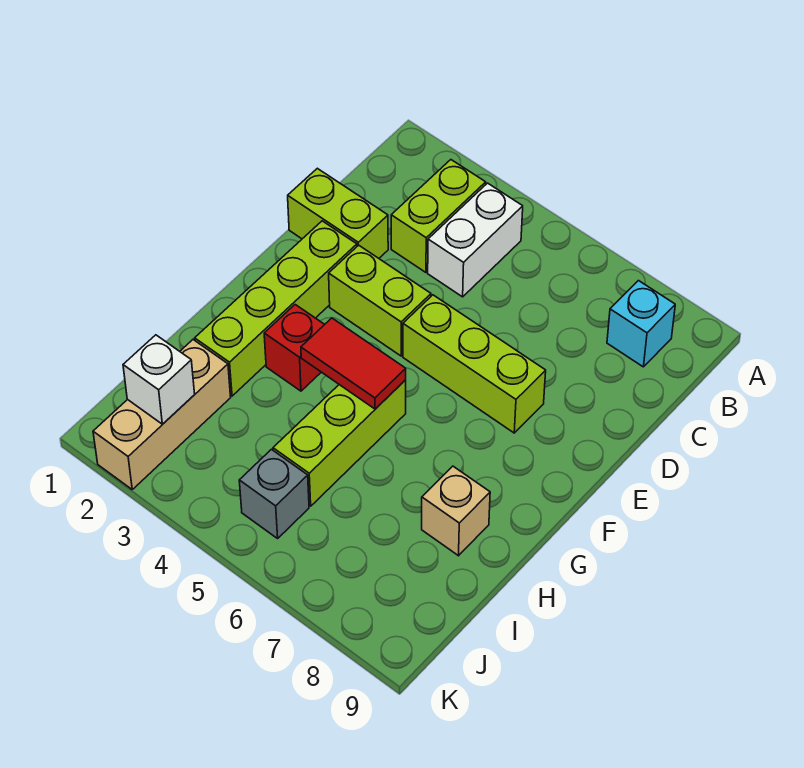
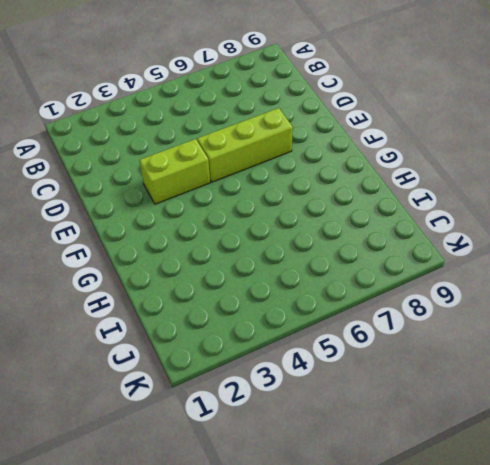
none -> lime brick B3:C3 level 1
none -> white brick B4:C4 level 1
none -> cyan brick B8 level 1

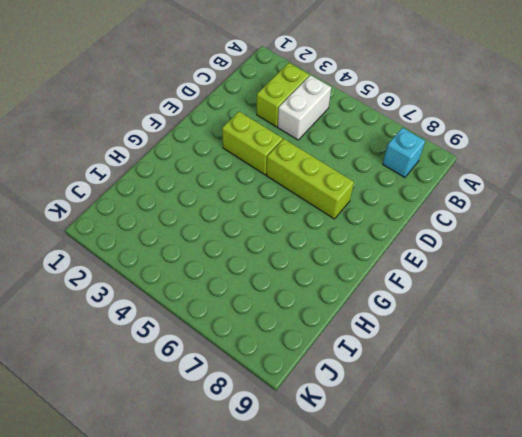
none -> lime brick D1:D2 level 1
none -> lime brick E2:H2 level 1
none -> red brick G3 level 1

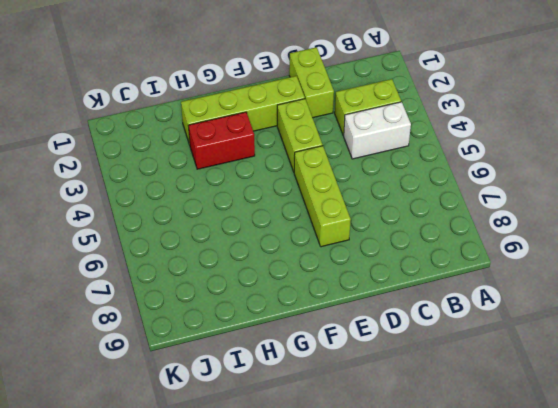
red brick G3:H3 level 1 -> red brick G3 level 1
none -> cyan brick B8 level 1
none -> lime brick G5:I5 level 1
none -> tan brick H8 level 1

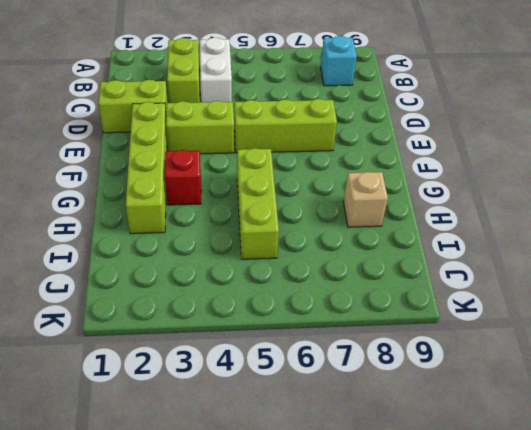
none -> tan brick I2:K2 level 1
none -> grey brick J5 level 1
none -> red tile G4:G5 level 2

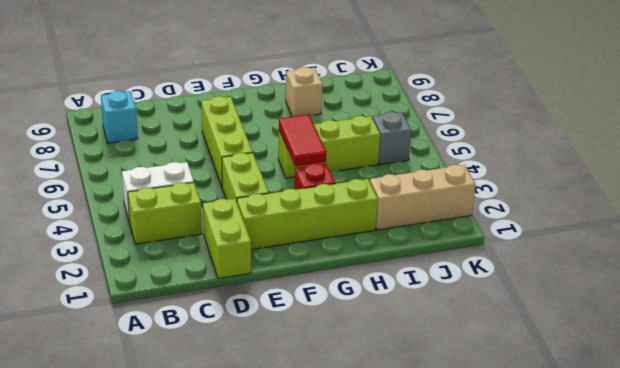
none -> white brick J2 level 2

